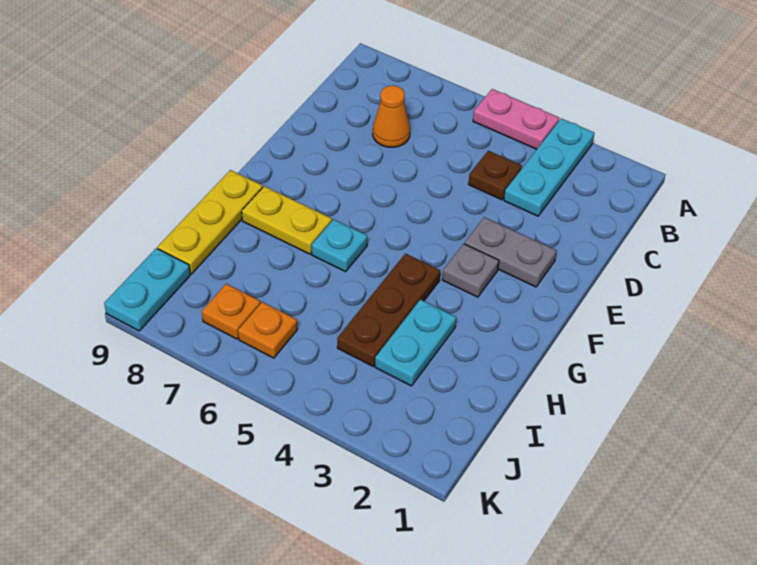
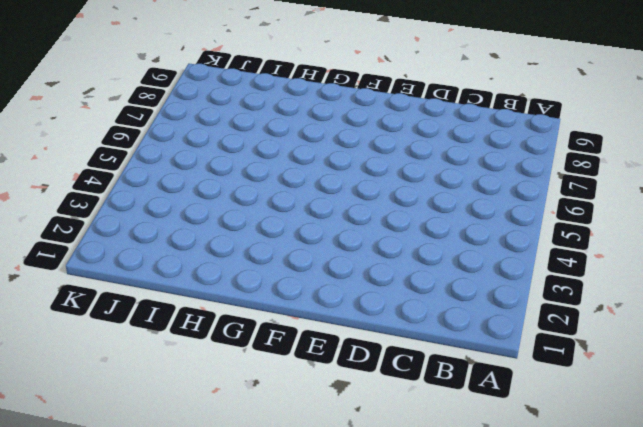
none -> cyan plate A3:C3 level 1
none -> pink plate A4:A5 level 1
none -> brown plate C4 level 1

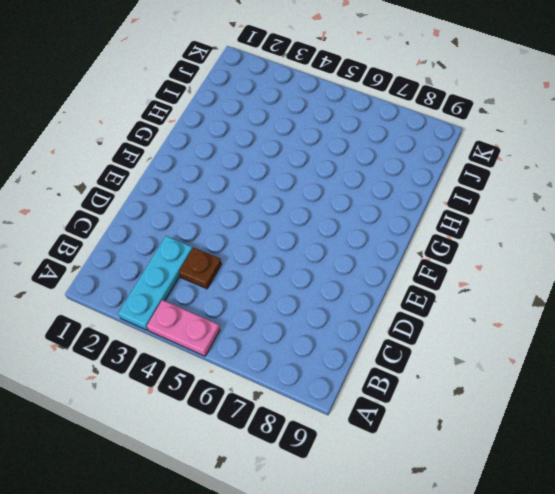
none -> orange cone C7 level 1
none -> grey plate E2:E3 level 1
none -> grey plate F3 level 1

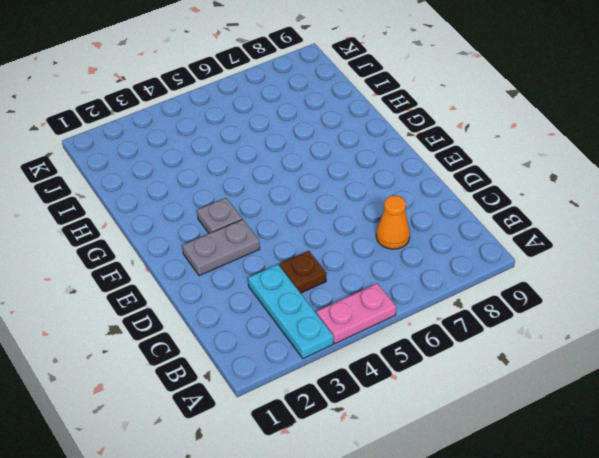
none -> brown plate G4:I4 level 1
none -> cyan plate G6 level 1
none -> yellow plate G7:G8 level 1

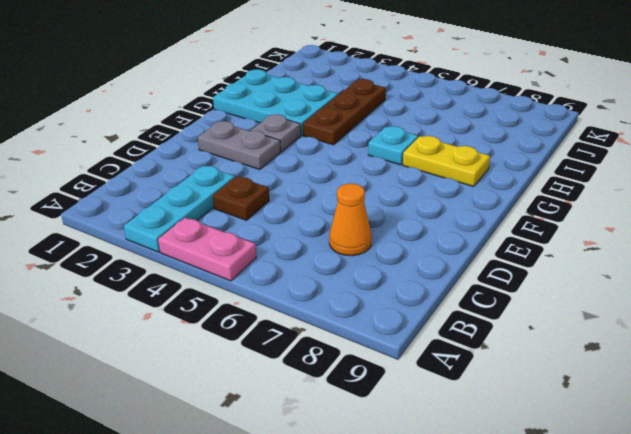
cyan plate G1:H3 level 1 -> cyan plate H3:I3 level 1
none -> yellow plate G9:I9 level 1
none -> orange plate J6 level 1
none -> orange plate J7 level 1

